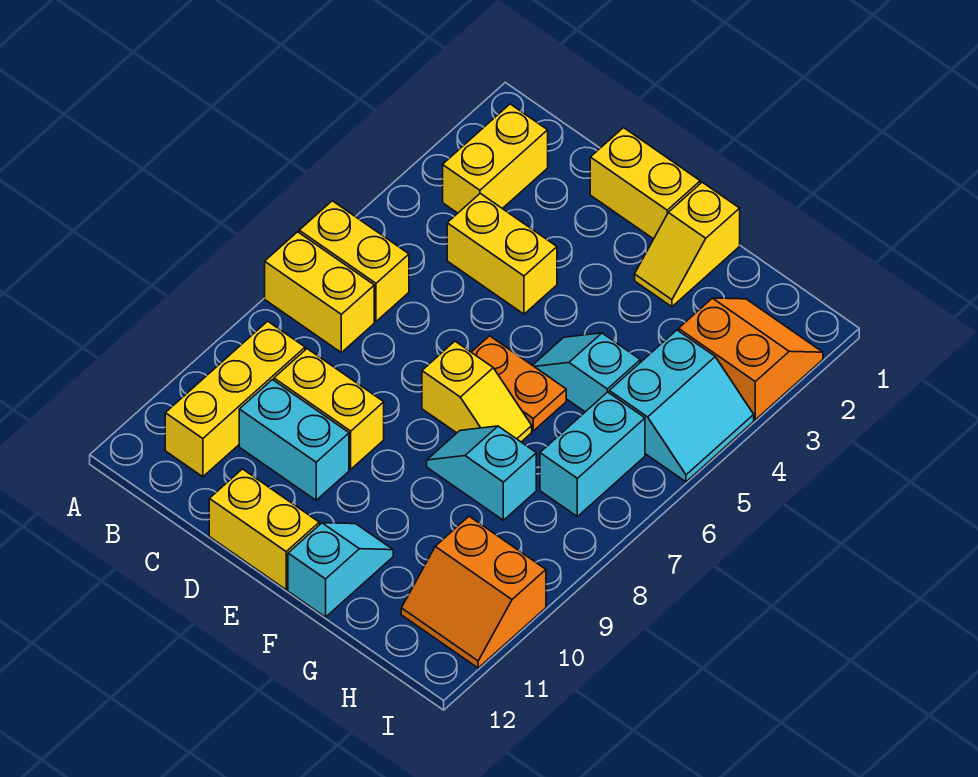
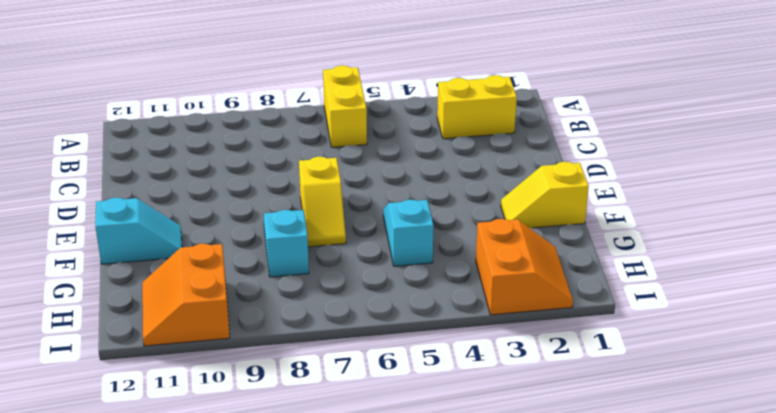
none -> yellow brick A7:B7 level 1
none -> yellow brick B9:B11 level 1
none -> yellow brick C4:D4 level 1

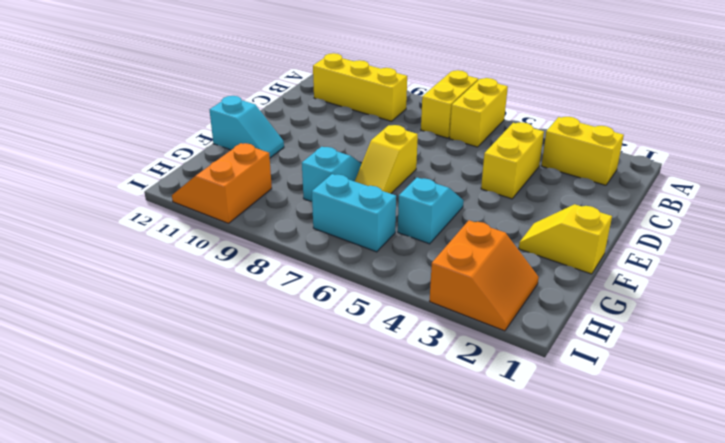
none -> yellow brick C9:D9 level 1
none -> cyan brick C10:D10 level 1
none -> yellow brick D1:E1 level 1

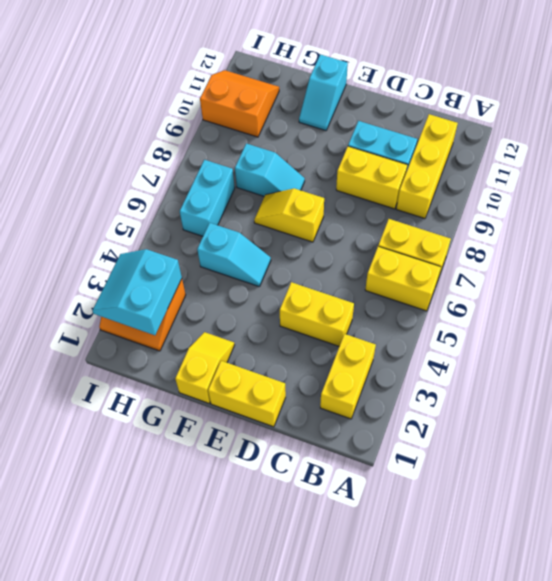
cyan slope H2:I3 level 2 top H -> cyan slope H4:I5 level 1 top H
none -> yellow brick D12:E12 level 1
none -> orange plate E6:F6 level 1

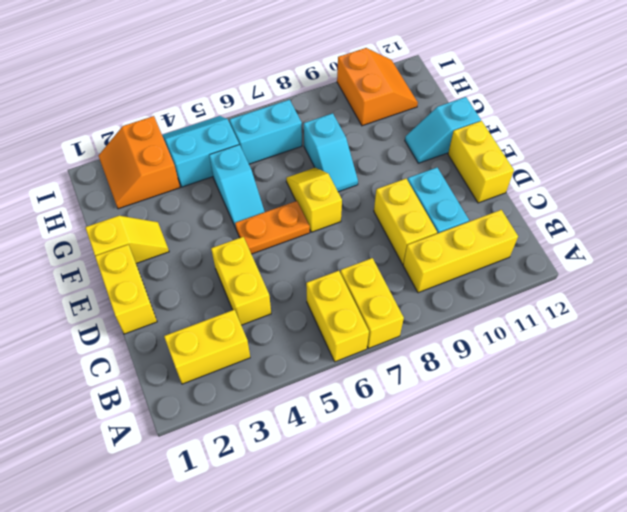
orange plate E5:E6 level 1 -> orange plate E6:F6 level 1

